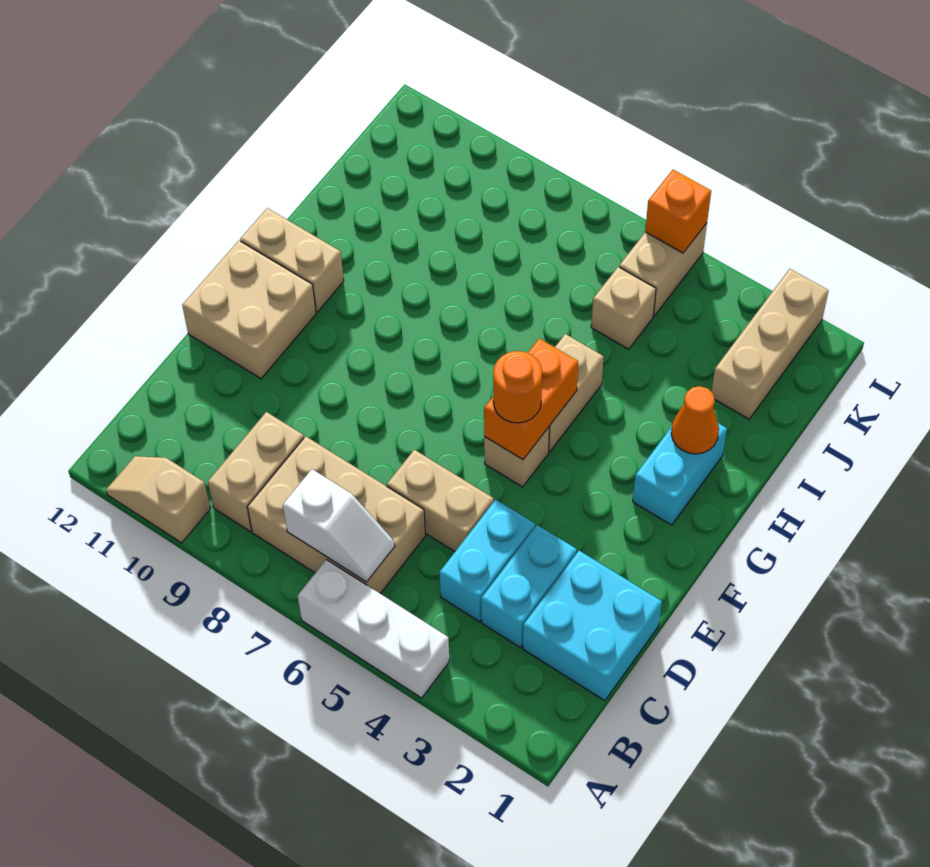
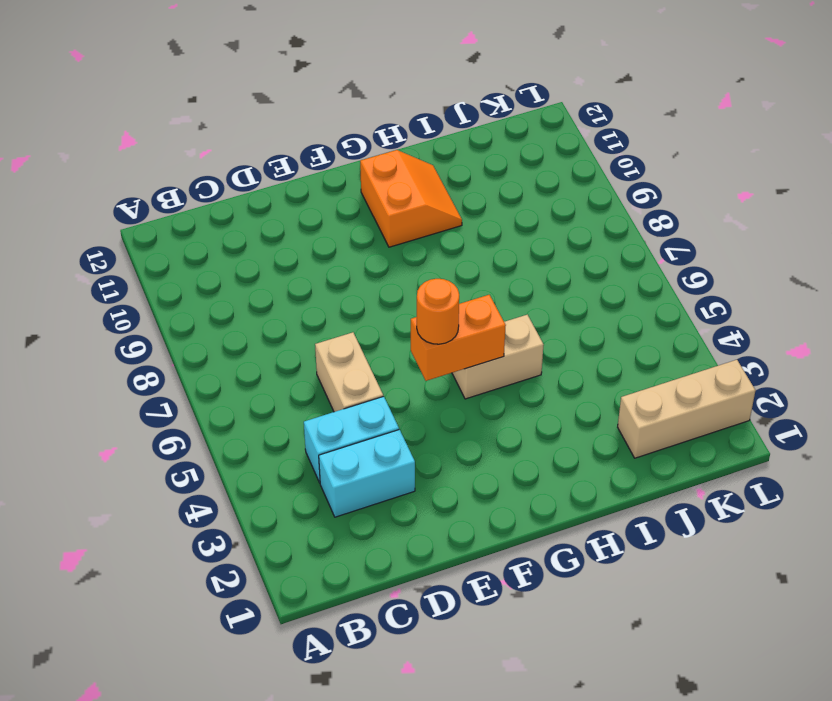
orange slope G10:H11 level 1 top G -> tan brick G11:G12 level 1
none -> white brick A4:A6 level 1
none -> tan slope A10:A11 level 1 top 10
none -> tan brick B6:C8 level 1

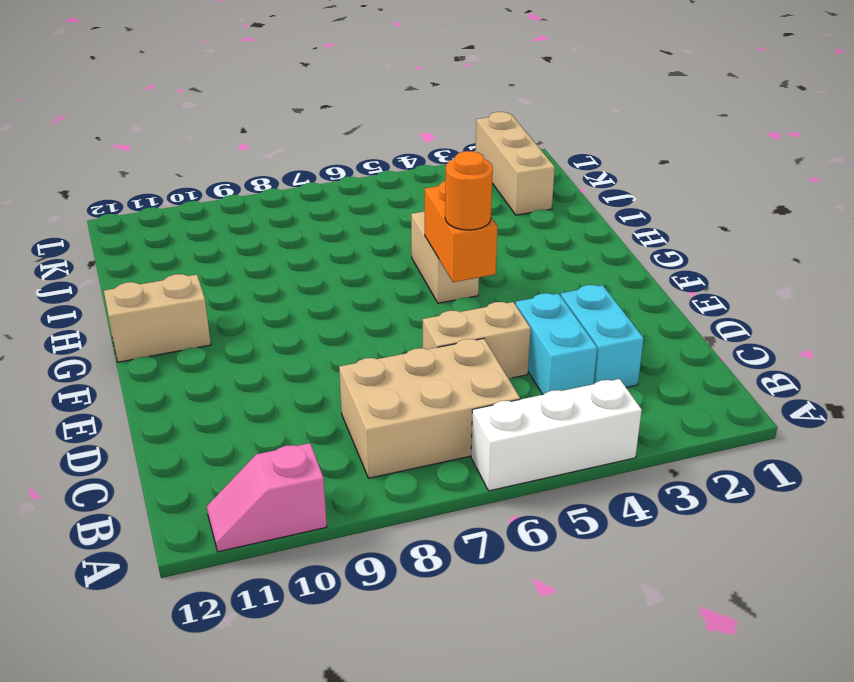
pink slope A10:A11 level 1 top 10 -> tan slope A10:A11 level 1 top 10
none -> tan brick B9:C9 level 1
none -> cyan brick C1:D2 level 1
none -> tan brick E11:F12 level 1

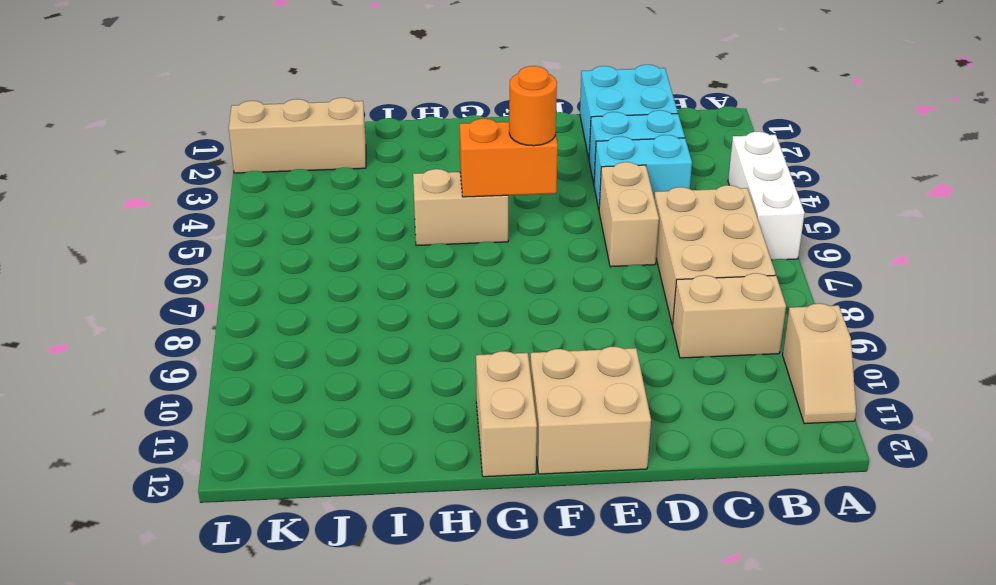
none -> tan brick F5 level 1
none -> cyan brick G2:H2 level 1
none -> tan brick J5 level 1

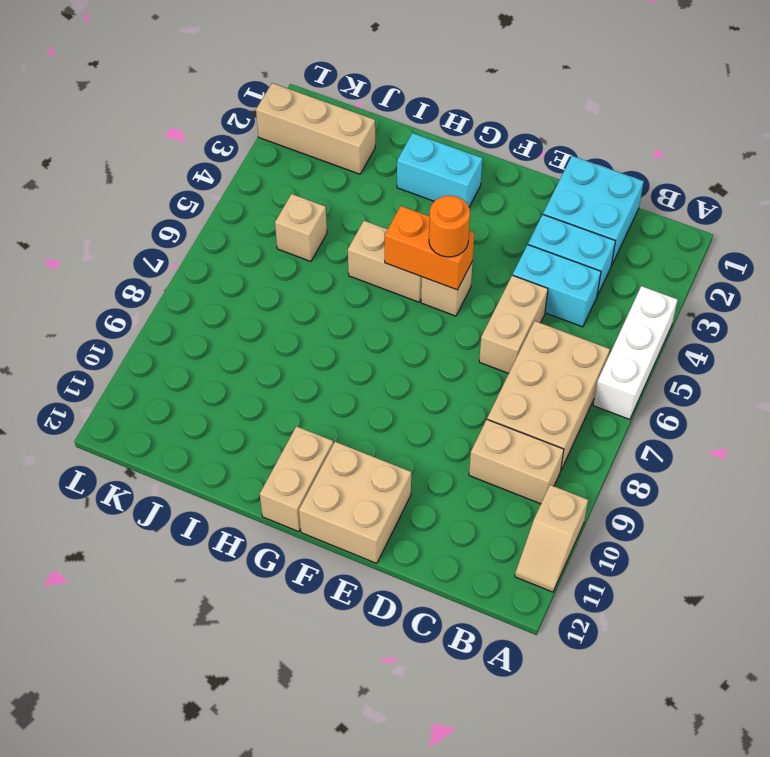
none -> tan brick K5:L5 level 1
none -> white slope B6:B7 level 2 top 7
none -> orange cone H2 level 2

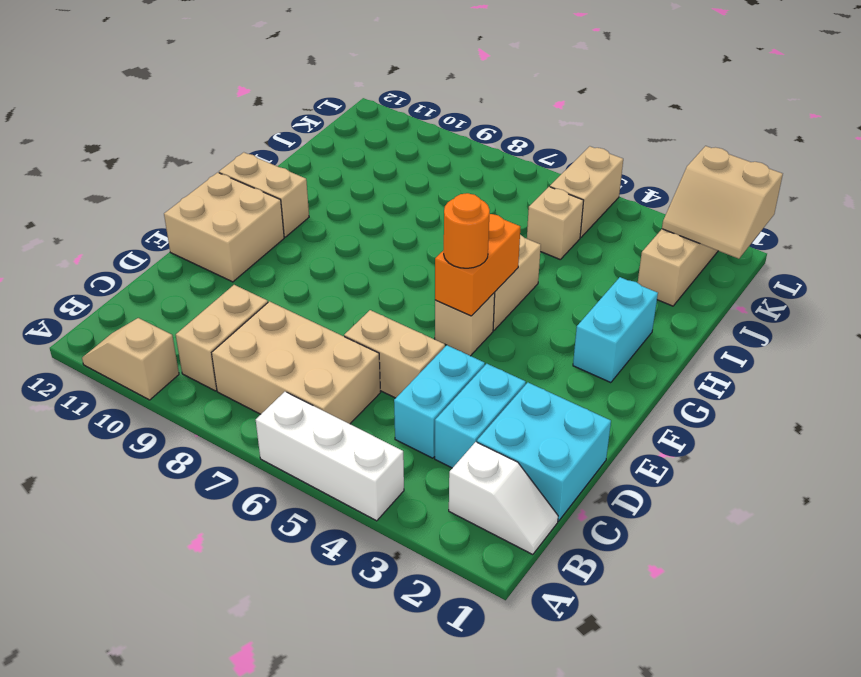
white slope B1:B2 level 1 top 2 -> white slope B6:B7 level 2 top 7
tan slope K1:L2 level 2 top L -> none
none -> orange cone H2 level 2
none -> orange brick L5 level 2

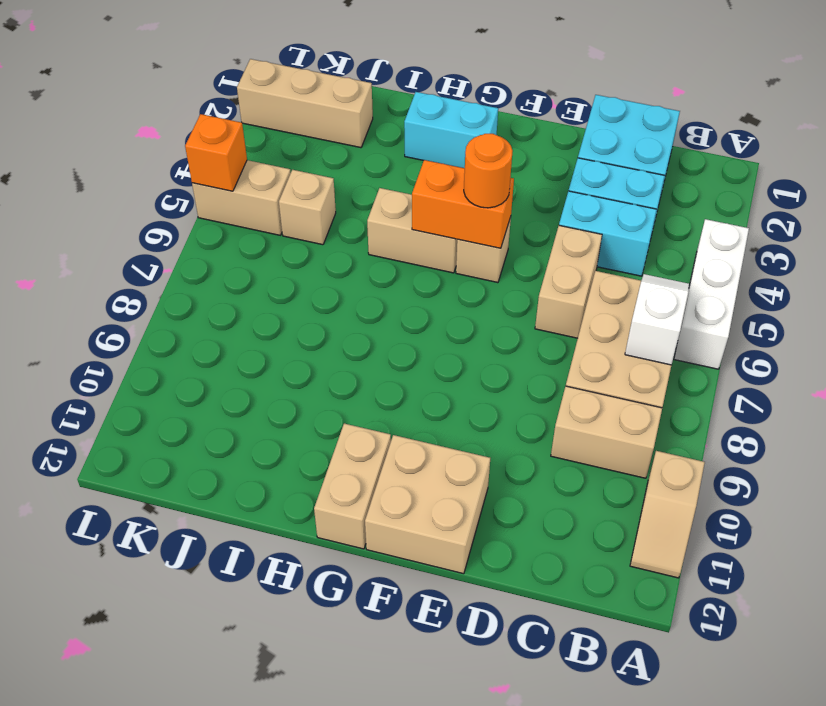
none -> orange cone H2 level 2

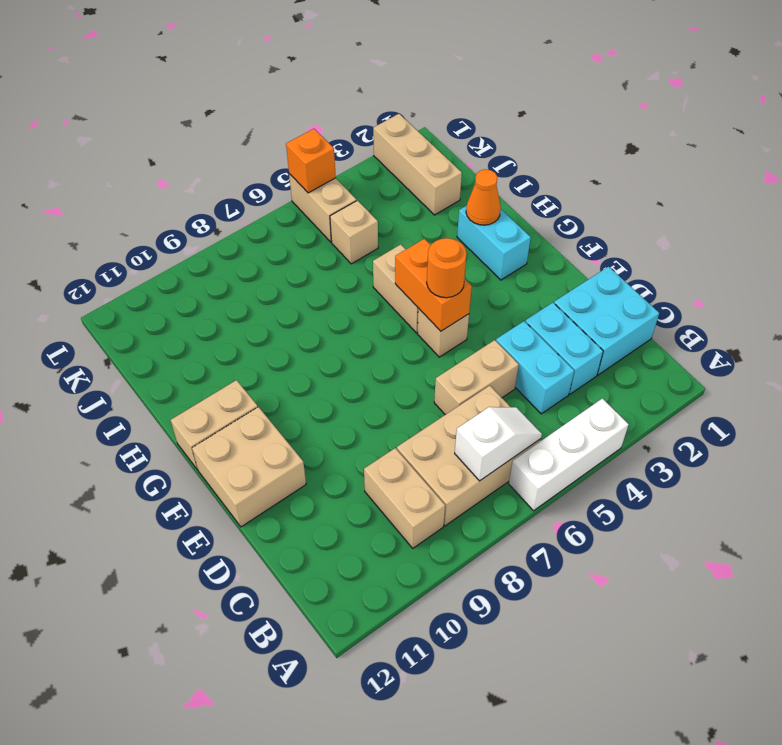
none -> tan slope A10:A11 level 1 top 10

